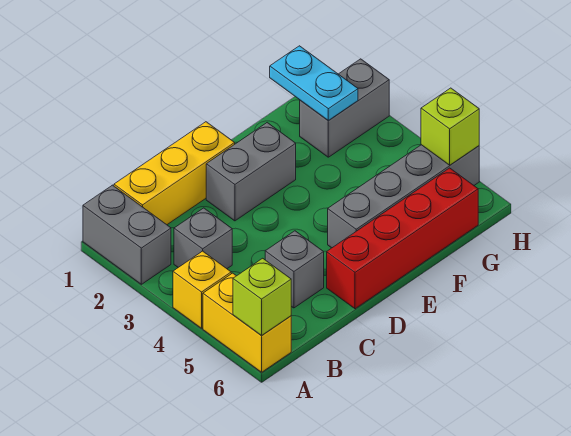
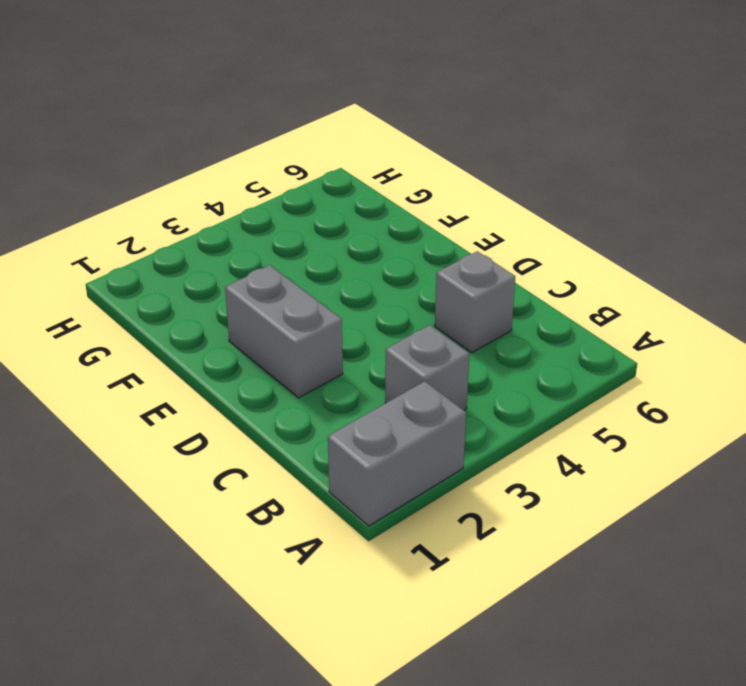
none -> yellow brick A4 level 1
none -> yellow brick A5:A6 level 1
none -> yellow brick B1:D1 level 1

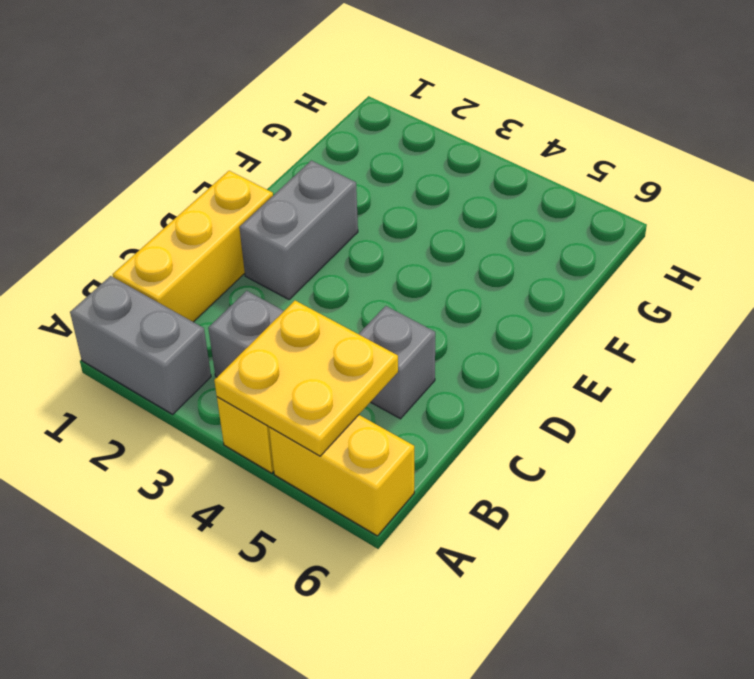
yellow plate A4:B5 level 2 -> none
none -> red brick D6:G6 level 1
none -> grey brick E5:H5 level 1
none -> grey brick G2:H2 level 1

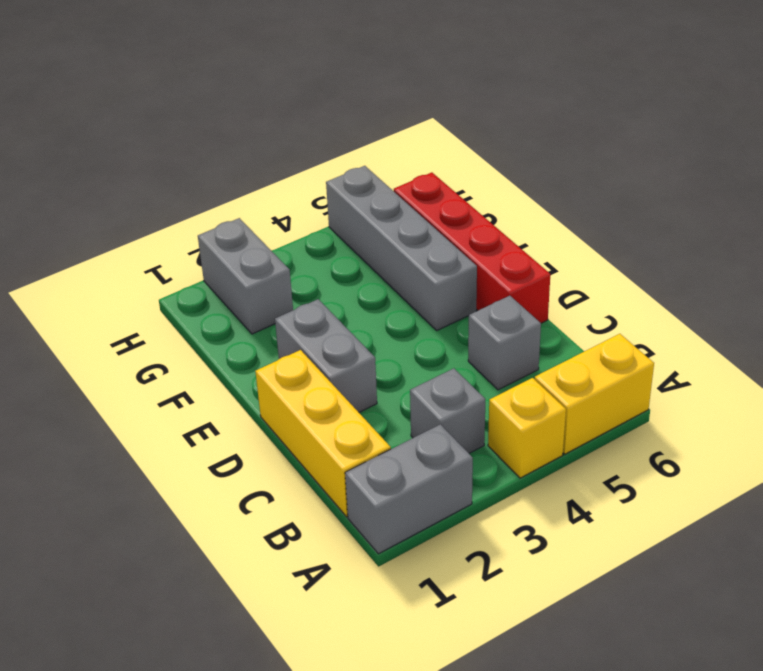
none -> lime brick A6 level 2
none -> cyan plate G1:G2 level 2
none -> lime brick H5 level 2

